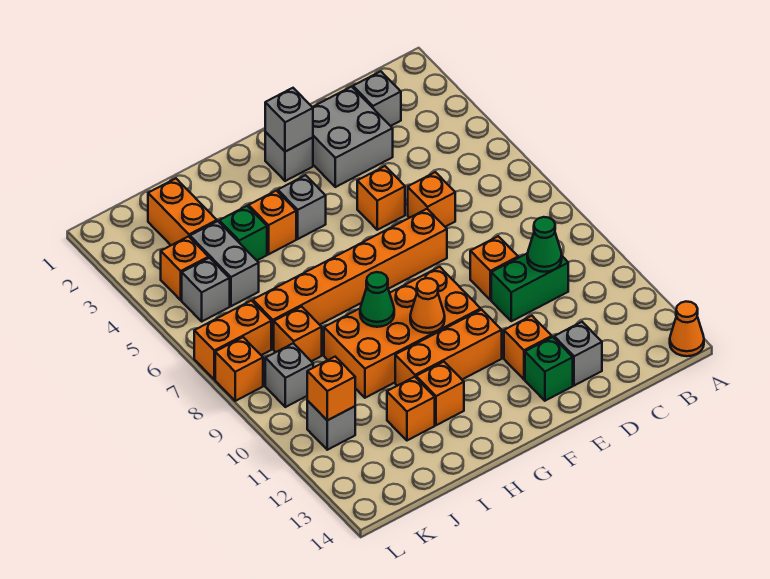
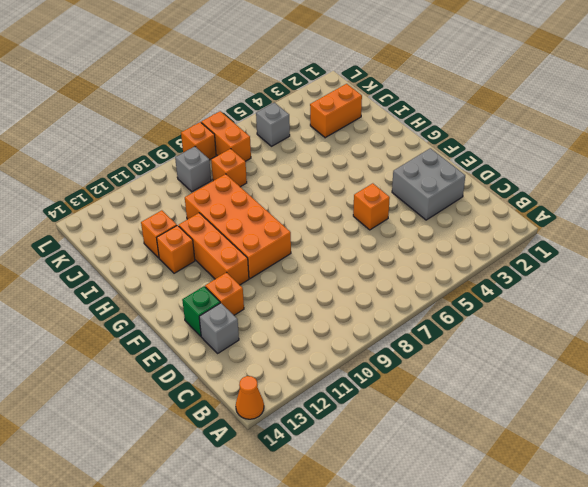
none -> grey brick C2 level 1
none -> green brick C10:D10 level 1
none -> orange brick D6 level 1
none -> orange brick D9 level 1

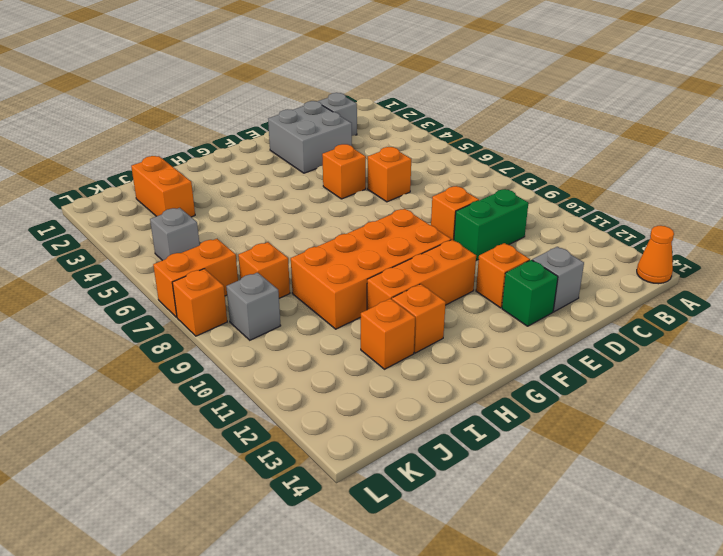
none -> orange brick E7:J7 level 1
none -> grey brick F2 level 1
none -> grey brick G4 level 1
none -> orange brick H4 level 1

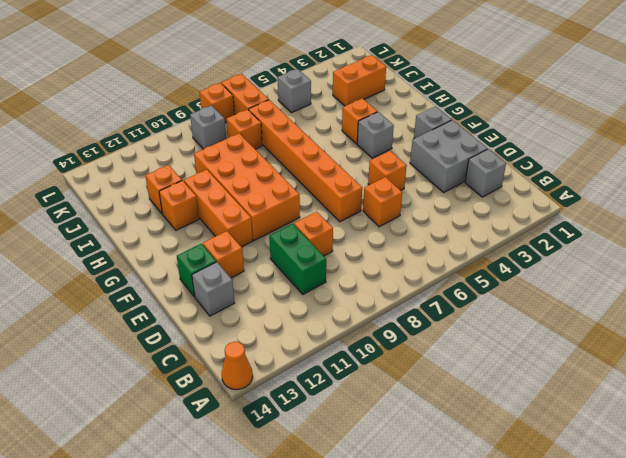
none -> green brick I4 level 1
none -> grey brick J4:J5 level 1
none -> orange brick K4 level 1
none -> grey brick K11 level 1

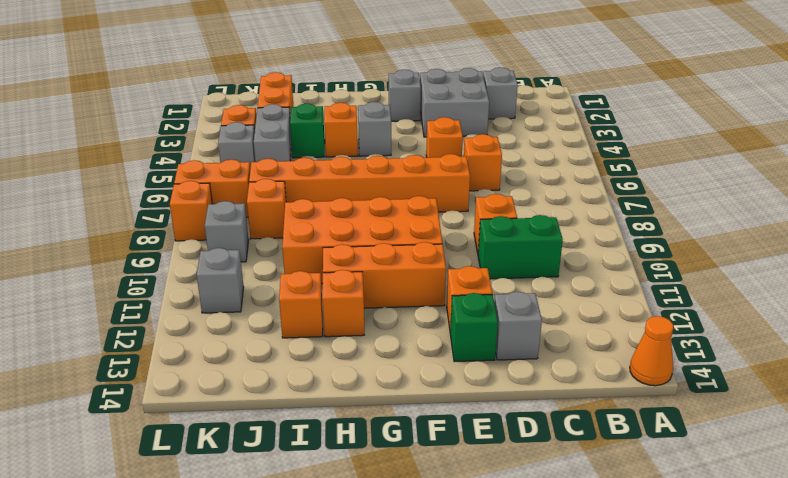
none -> green cone C10 level 2
none -> grey brick F2 level 2
none -> orange cone G10 level 2
none -> green cone H9 level 2

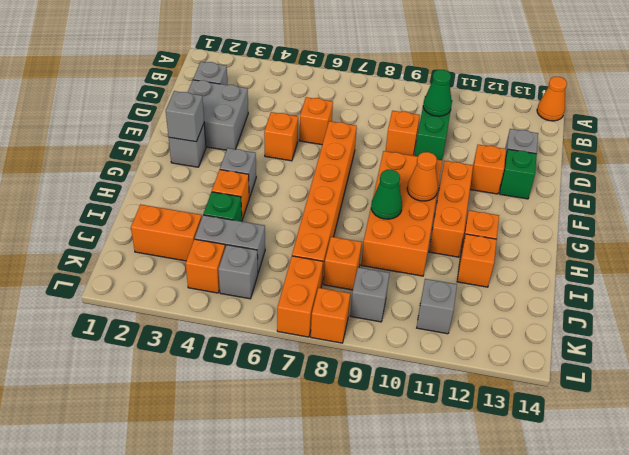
none -> orange brick K11 level 2

